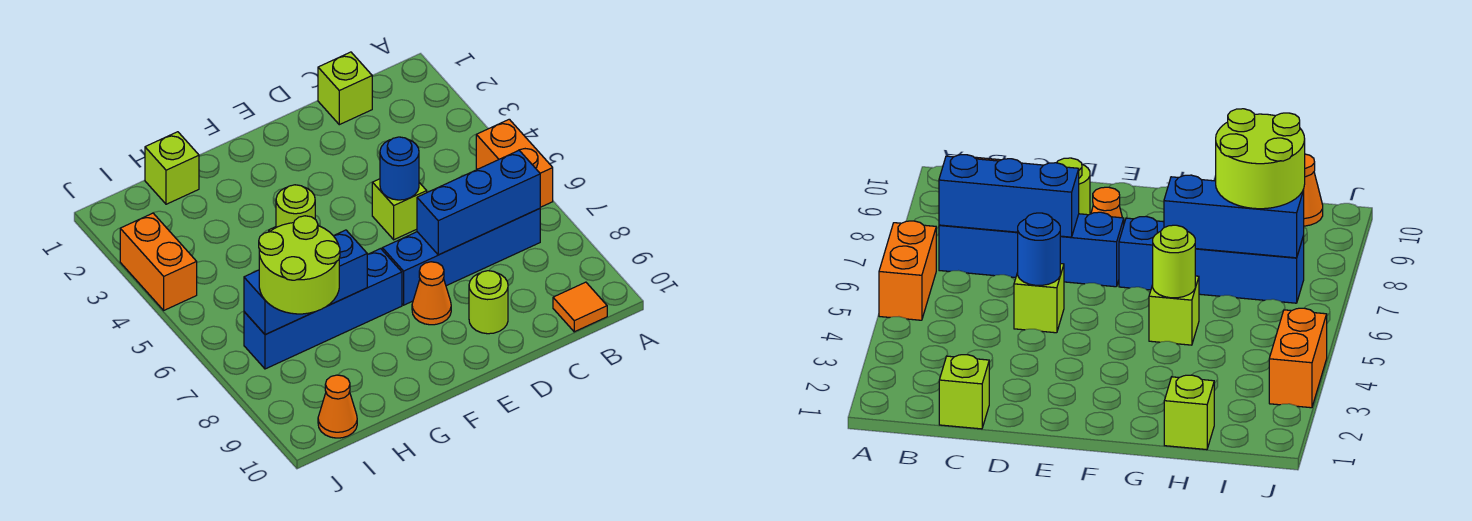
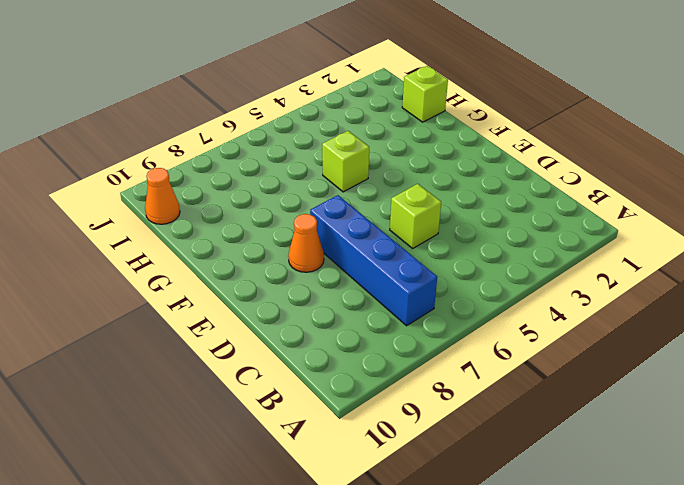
none -> orange brick A5:A6 level 1
none -> orange tile B10 level 1
none -> lime brick C1 level 1

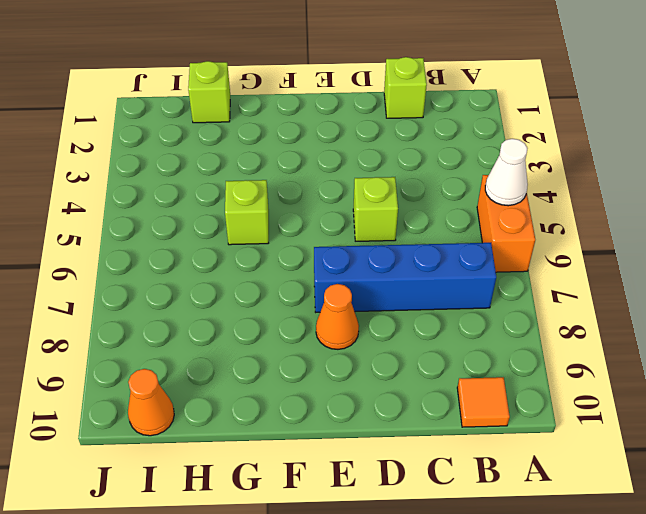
white cone A5 level 2 -> none
none -> lime round brick D9 level 1
none -> blue brick F7:I7 level 1
none -> orange brick J3:J4 level 1

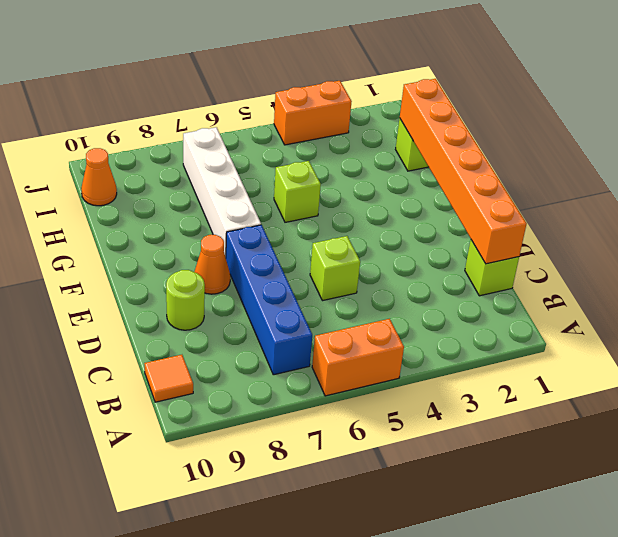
orange brick C1:H1 level 2 -> none
white brick F7:I7 level 1 -> blue brick F7:I7 level 1
none -> blue brick B7:D7 level 2
none -> blue round brick D5 level 2
none -> lime round brick G5 level 2

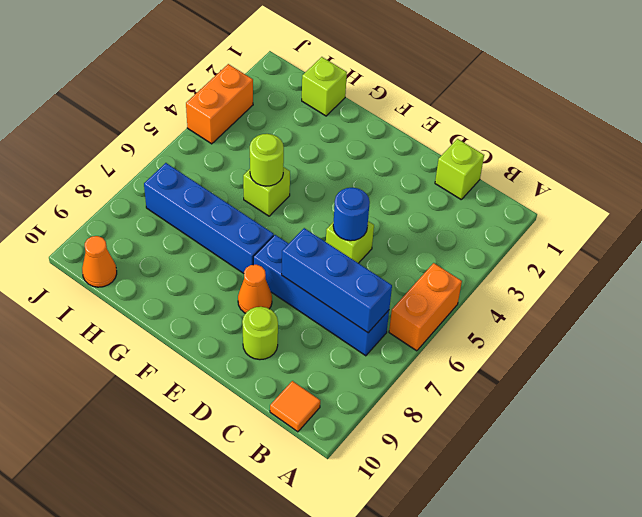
none -> blue brick G7:I7 level 2
none -> lime round brick H7:I8 level 3

